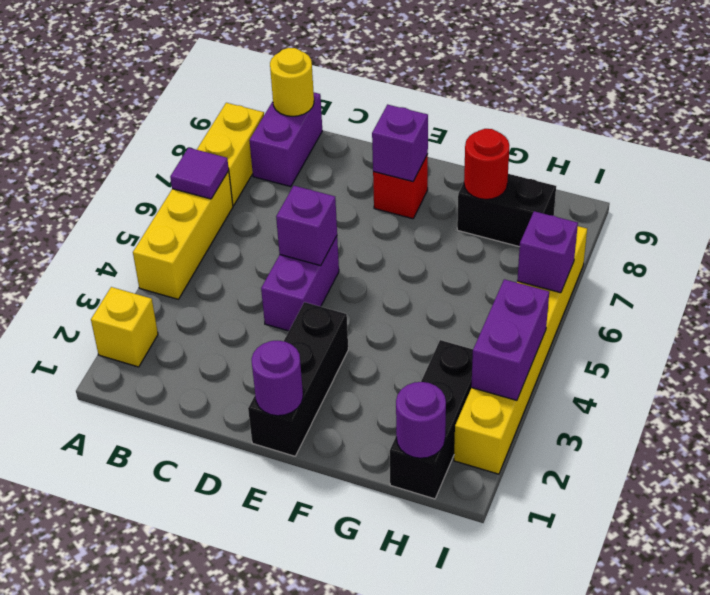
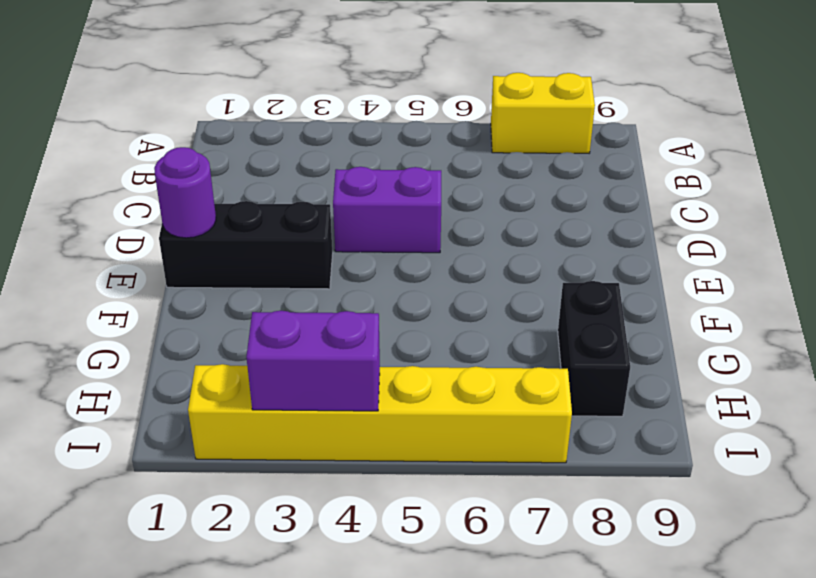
none -> yellow brick A2 level 1
none -> yellow brick A4:A6 level 1
none -> purple brick B8:B9 level 1

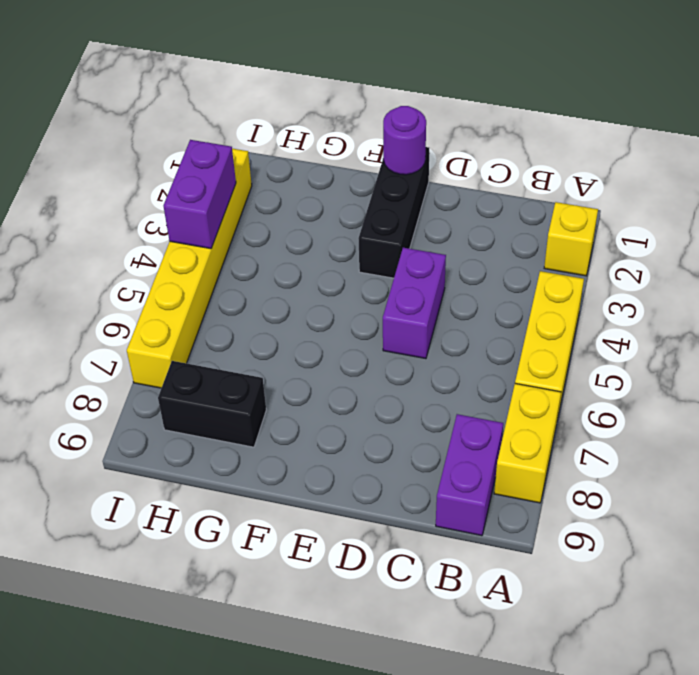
none -> red brick E8 level 1
none -> black brick H1:H3 level 1
none -> purple tile A6 level 2

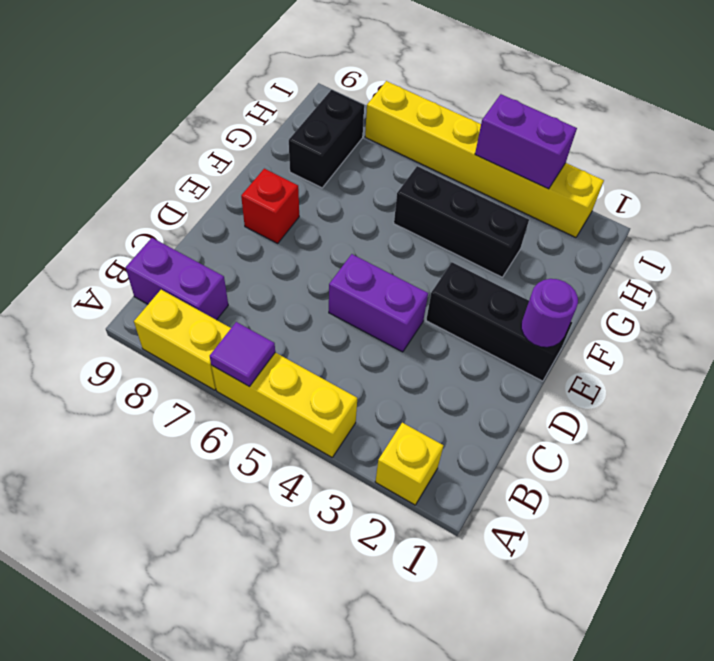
black brick G3:G5 level 1 -> black brick H1:H3 level 1
none -> yellow round brick B9 level 2
none -> purple brick D5 level 2
none -> purple brick E8 level 2

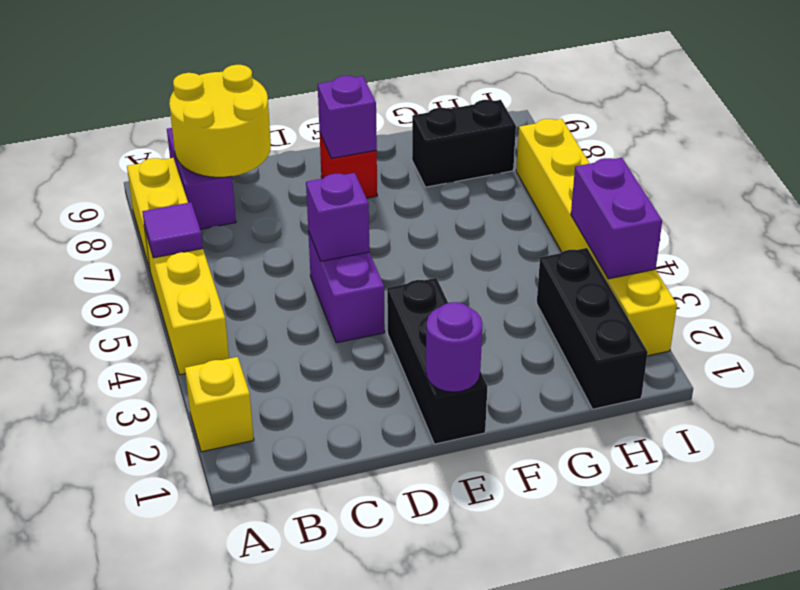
yellow round brick B8:C9 level 2 -> yellow round brick B9 level 2
none -> red round brick G8 level 2
none -> purple round brick H1 level 2
none -> purple brick I6 level 2

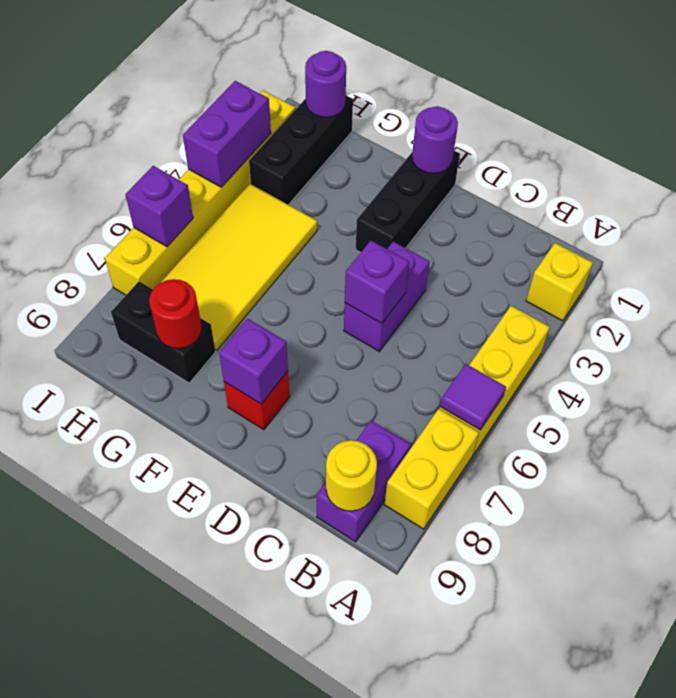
yellow tile G4:H7 level 1 -> none

